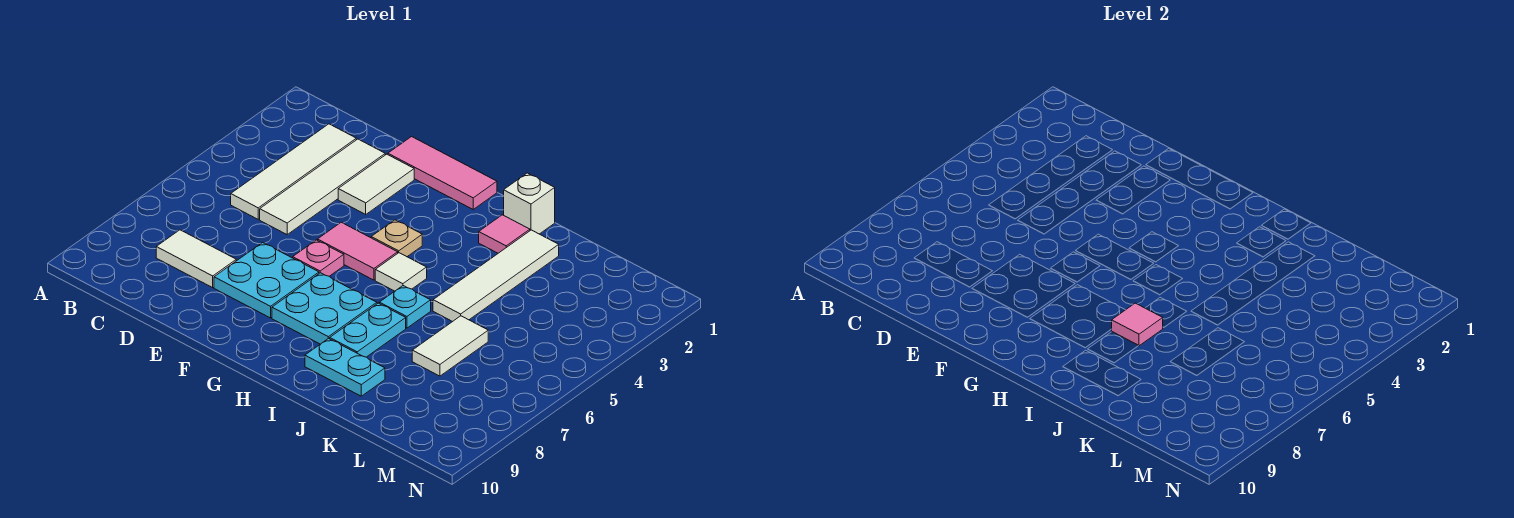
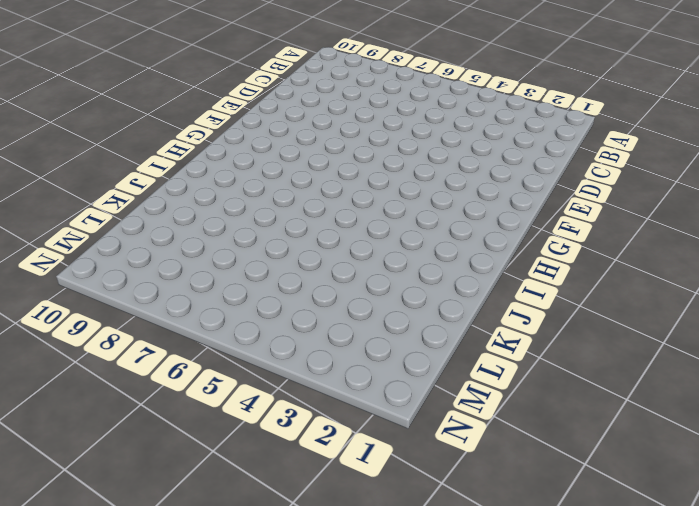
none -> white tile C2:C5 level 1
none -> white tile C8:D8 level 1
none -> white tile D2:D5 level 1

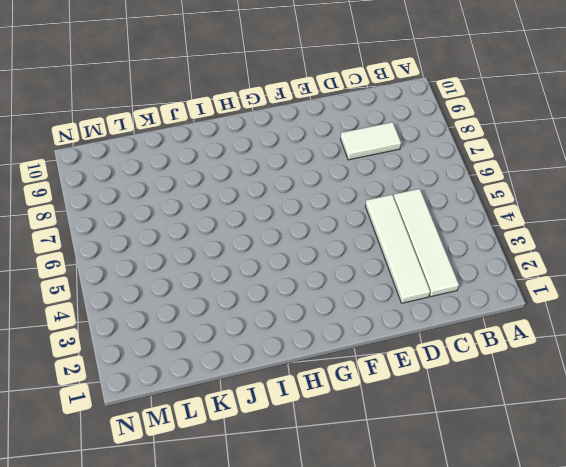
none -> pink tile E1:G1 level 1
none -> white tile E2:E3 level 1
none -> cyan plate E7:F8 level 1

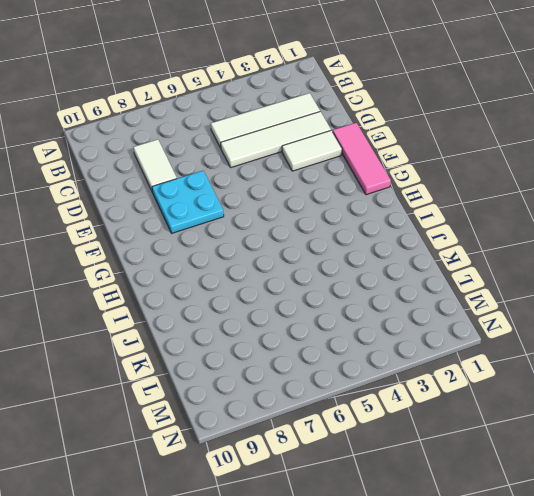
none -> pink tile F5:G5 level 1
none -> pink plate F6 level 1
none -> tan plate G4 level 1

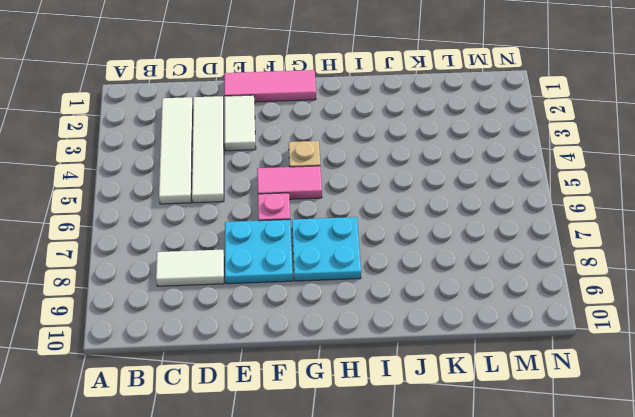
none -> white tile H5 level 1
none -> white brick I1 level 1
none -> pink tile I2 level 1

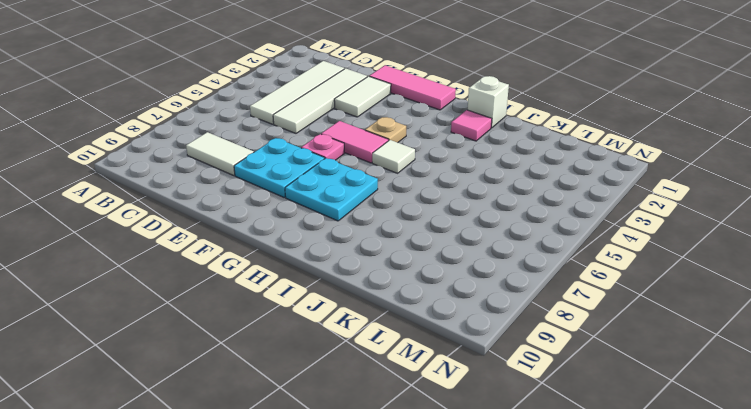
none -> cyan plate I6 level 1
none -> cyan plate I7:I8 level 1
none -> cyan plate I9:J9 level 1

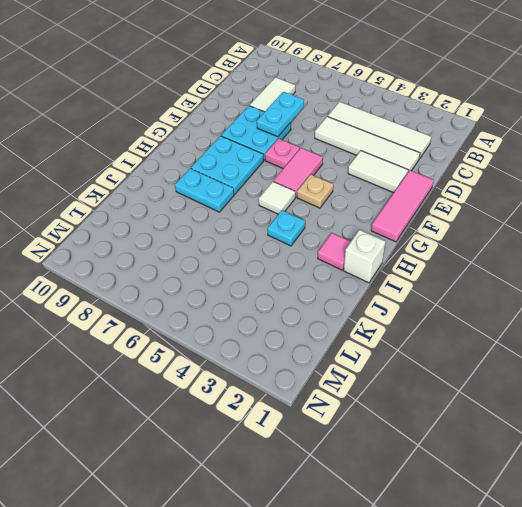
cyan plate D7:E7 level 2 -> cyan plate I9:J9 level 1
cyan plate I4 level 1 -> cyan plate I6 level 1
none -> white tile J2:J5 level 1
none -> white tile K6:K7 level 1
none -> pink tile I7 level 2

